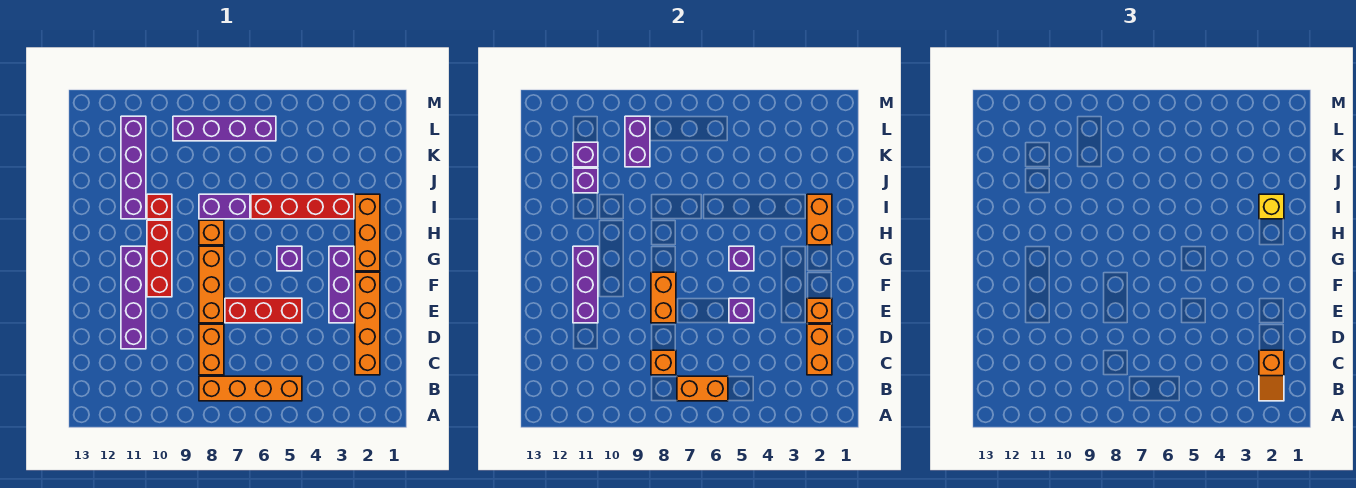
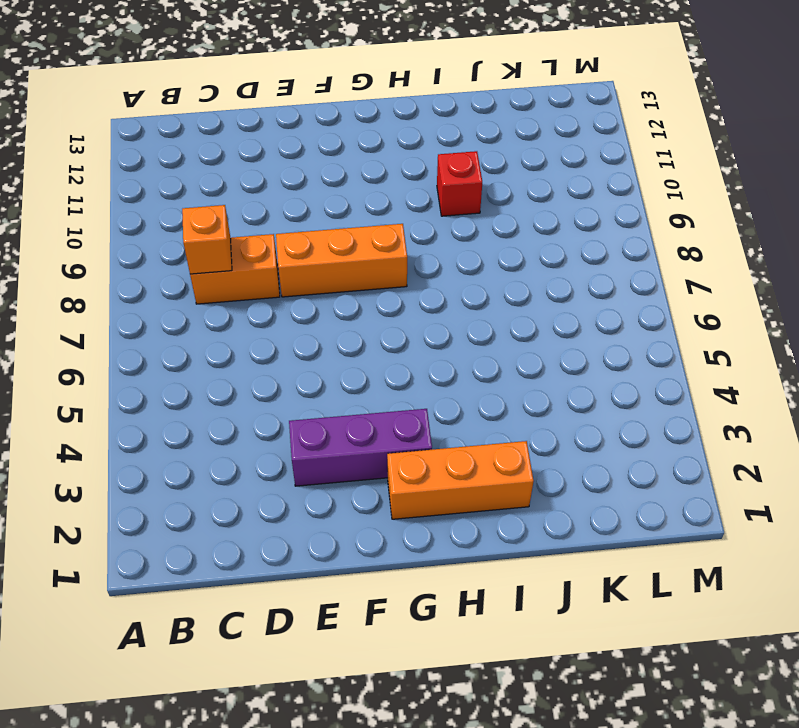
none -> orange brick B5:B8 level 1
none -> orange brick C2:F2 level 1
none -> purple brick D11:G11 level 1
none -> red brick E5:E7 level 1

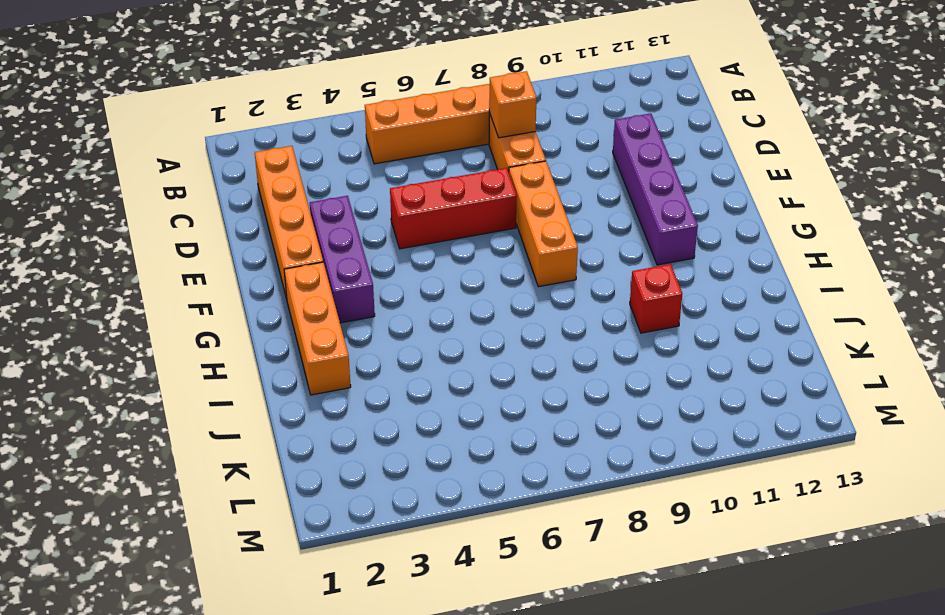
none -> red brick F10:H10 level 1
none -> purple brick G5 level 1
none -> orange brick H8 level 1
none -> red brick I3:I6 level 1

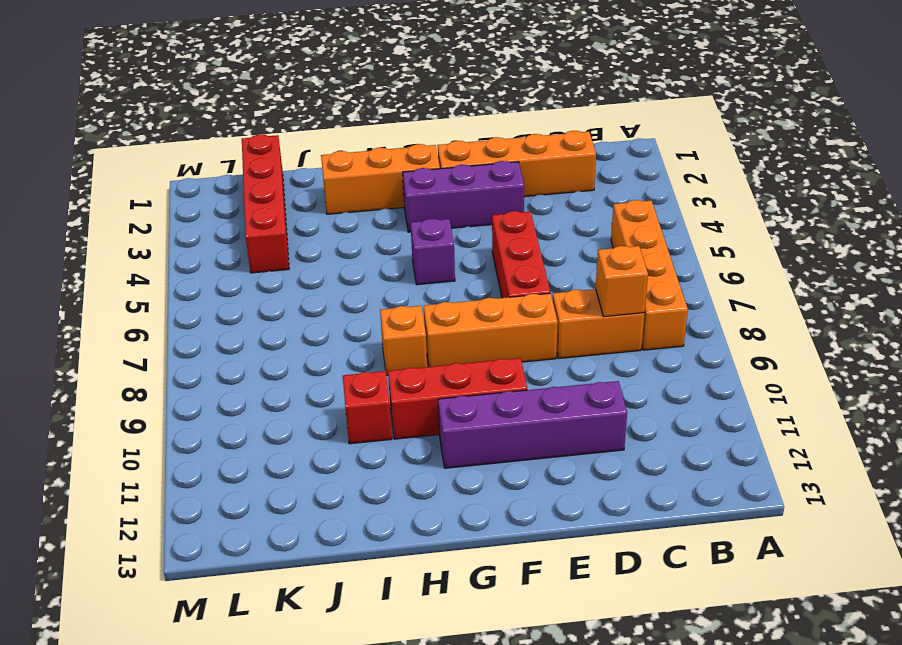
red brick K1:K4 level 1 -> red brick I3:I6 level 1
none -> purple brick I7:I8 level 1
none -> purple brick I11:L11 level 1
none -> purple brick L6:L9 level 1
none -> orange brick B6:B7 level 2

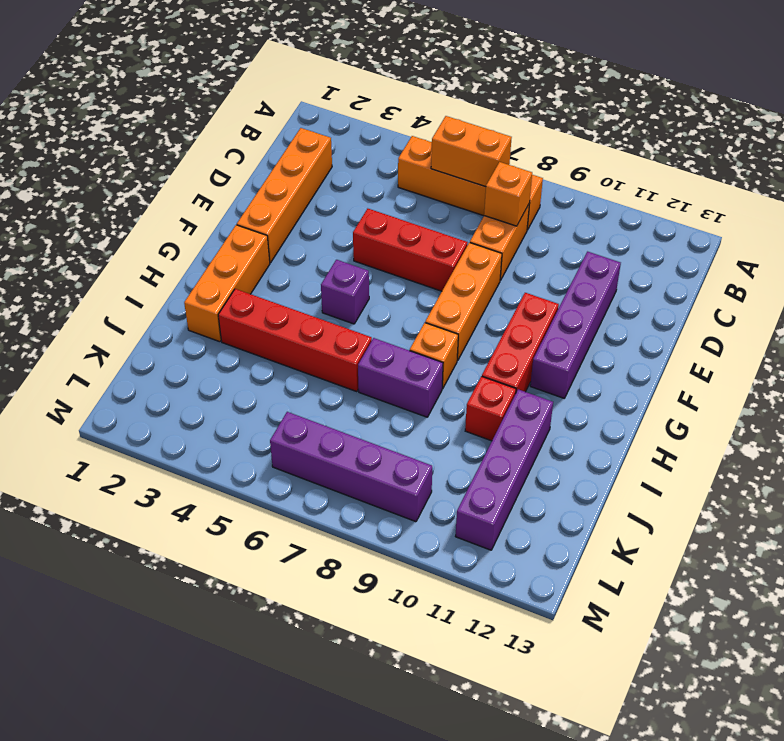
none -> purple brick E3:G3 level 1
none -> orange brick C2:D2 level 2
none -> orange brick E2 level 2
none -> purple brick E5 level 2

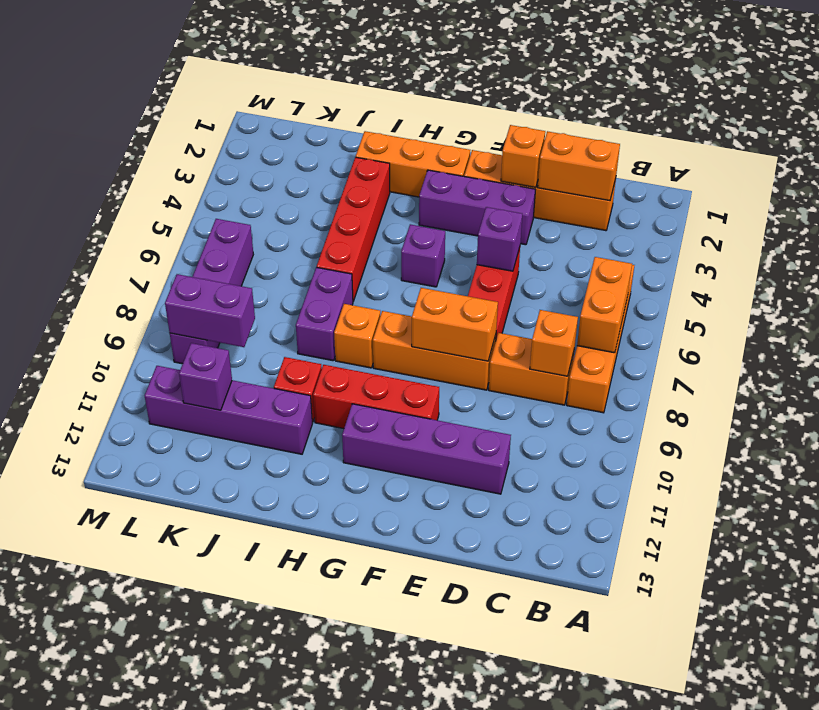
none -> purple brick E11:G11 level 2
none -> purple brick G5 level 2
none -> orange brick H2:I2 level 2
none -> purple brick J11 level 2

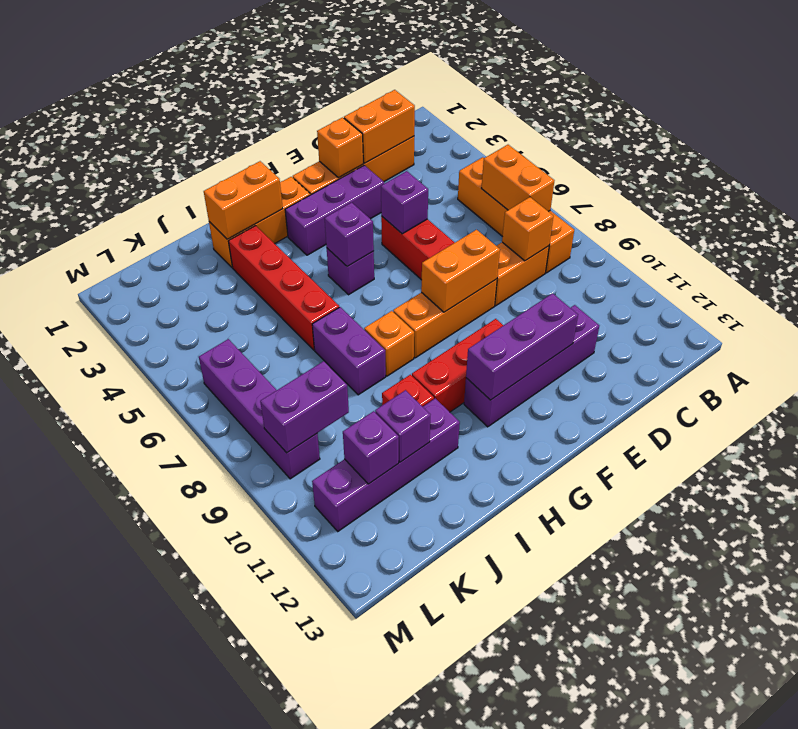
none -> orange slope B2:C2 level 3 top C
none -> yellow brick I2 level 3

